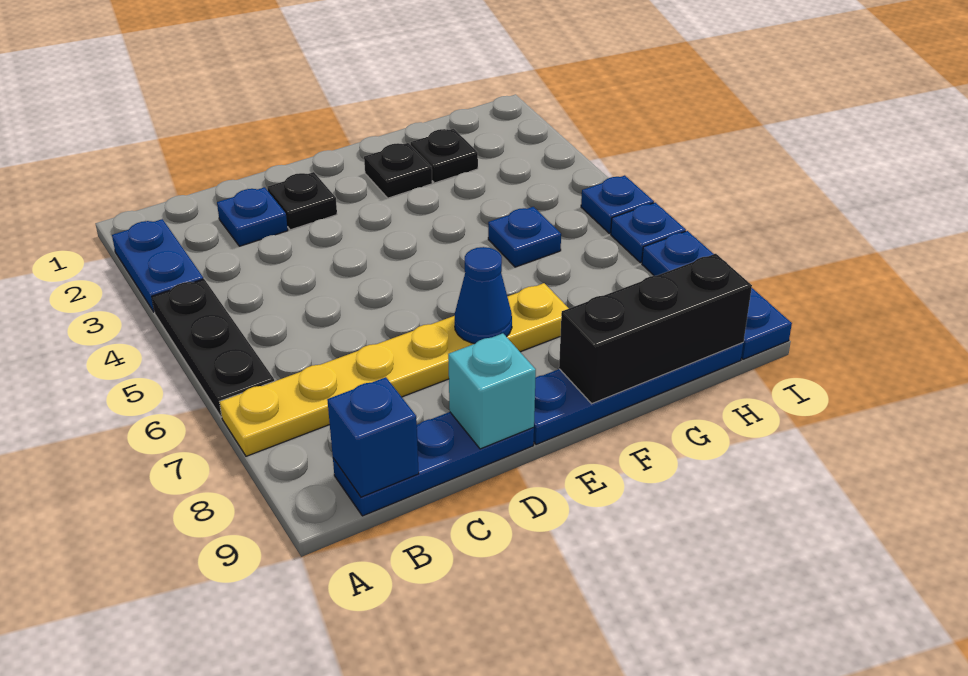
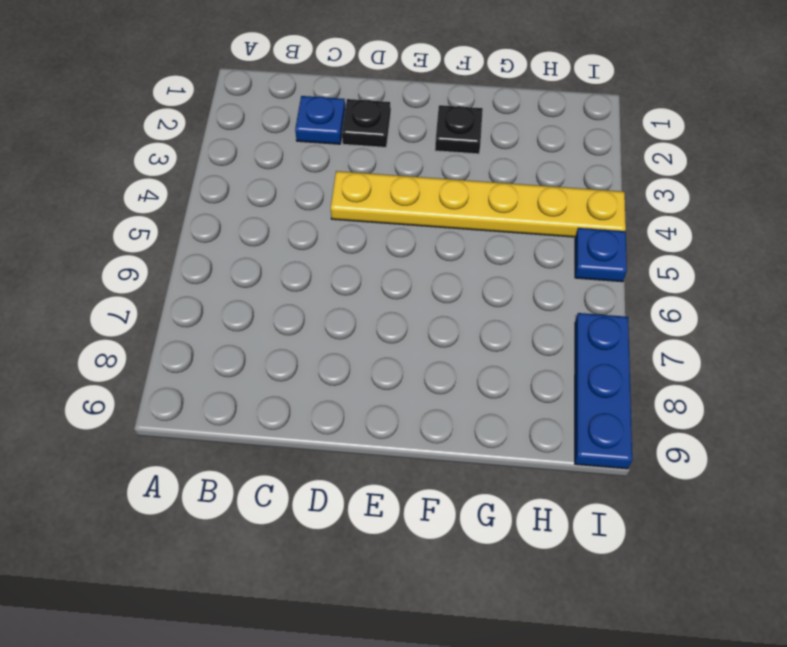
yellow plate D4:I4 level 1 -> yellow plate A7:F7 level 1
none -> blue plate A2:A3 level 1
none -> black plate A4:A6 level 1
none -> blue plate B9:D9 level 1

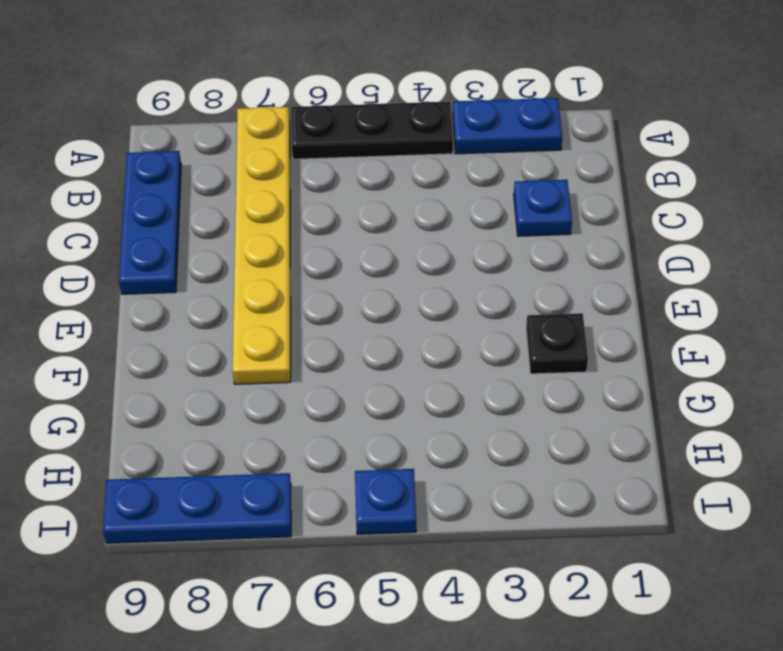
none -> black plate D2 level 1
none -> blue plate E9:H9 level 1
none -> black plate G2 level 1

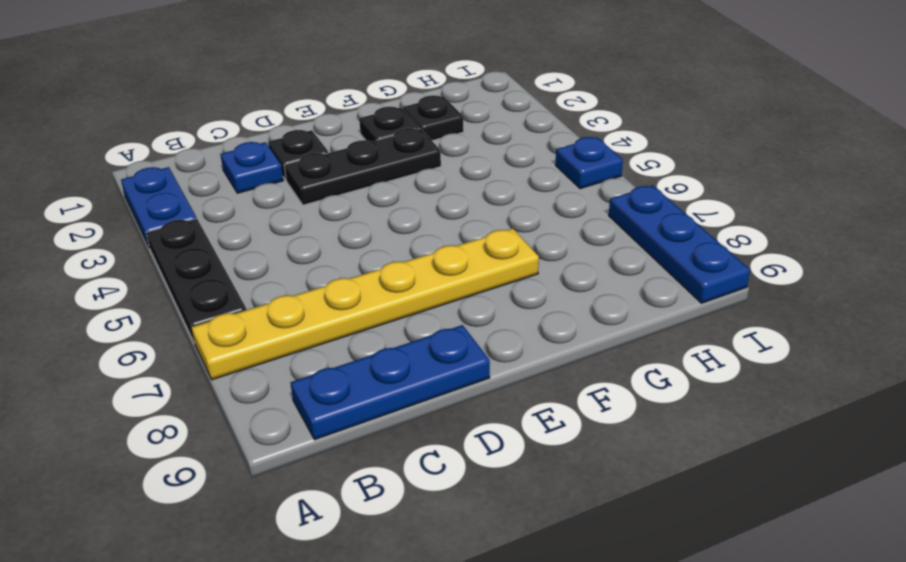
black plate D3:F3 level 1 -> none
none -> blue plate E9:H9 level 1
none -> blue plate G5 level 1
none -> blue plate I6 level 1

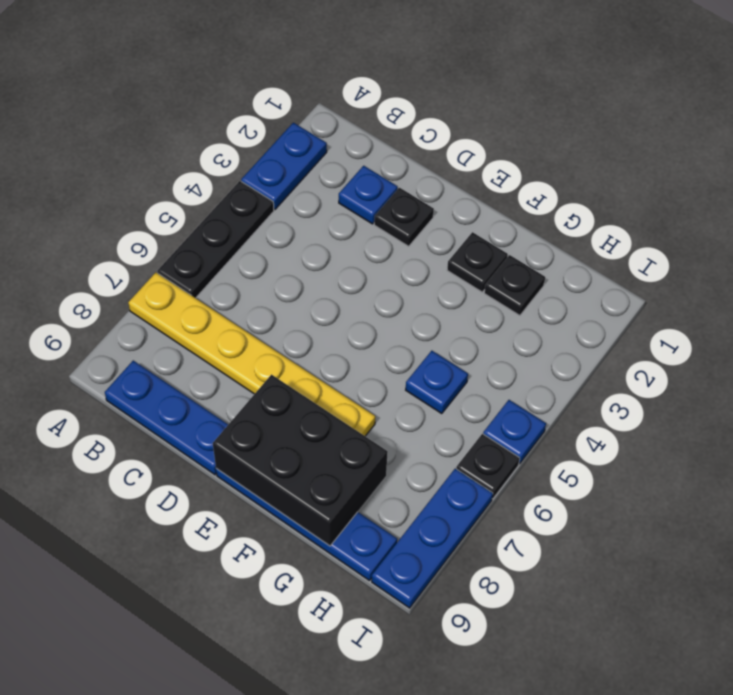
black brick E8:G9 level 2 -> black brick F9:H9 level 2
black plate I6 level 1 -> blue plate I6 level 1
none -> blue brick B9 level 2
none -> cyan brick D9 level 2
none -> blue cone E7 level 2

